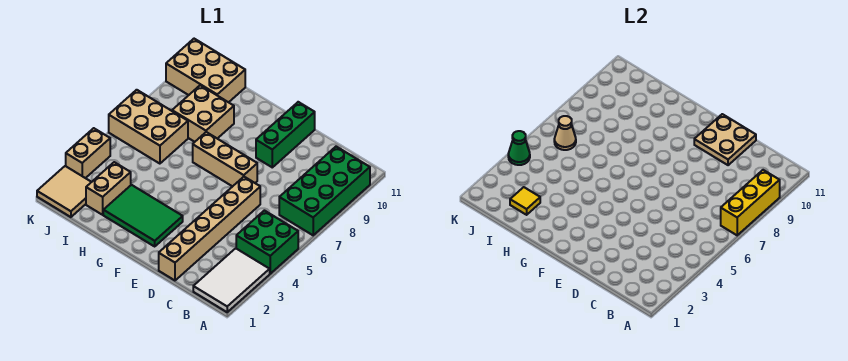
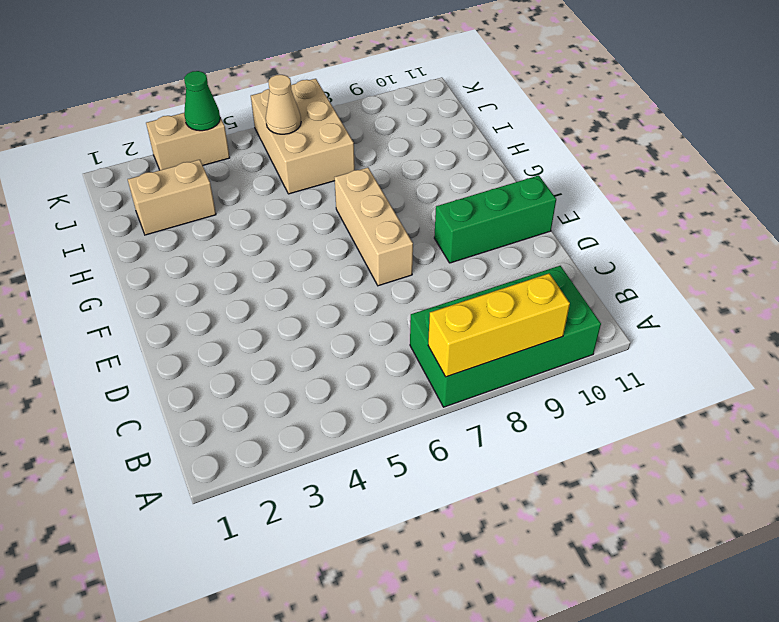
none -> white tile A1:B3 level 1
none -> green brick A4:B5 level 1
none -> tan brick D1:D6 level 1

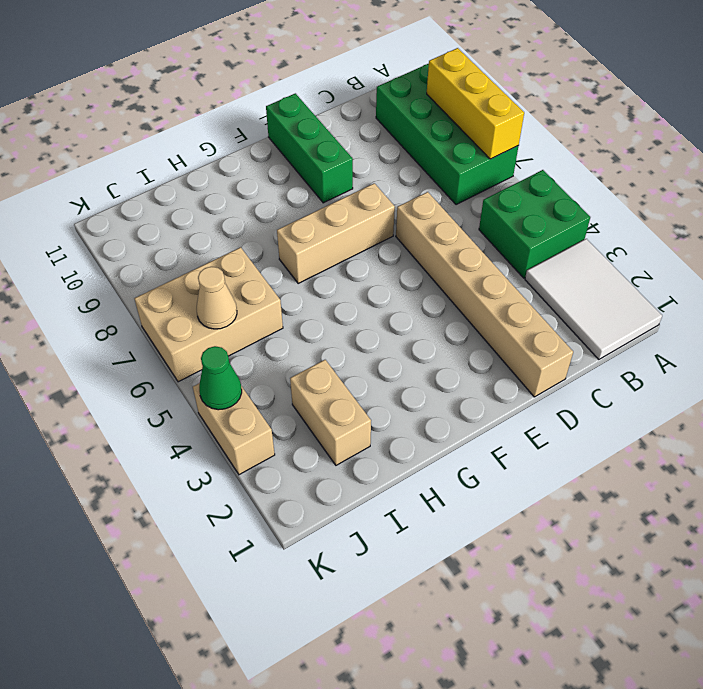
none -> green tile F2:H3 level 1
none -> tan brick H8:I9 level 1
none -> tan brick I10:K11 level 1

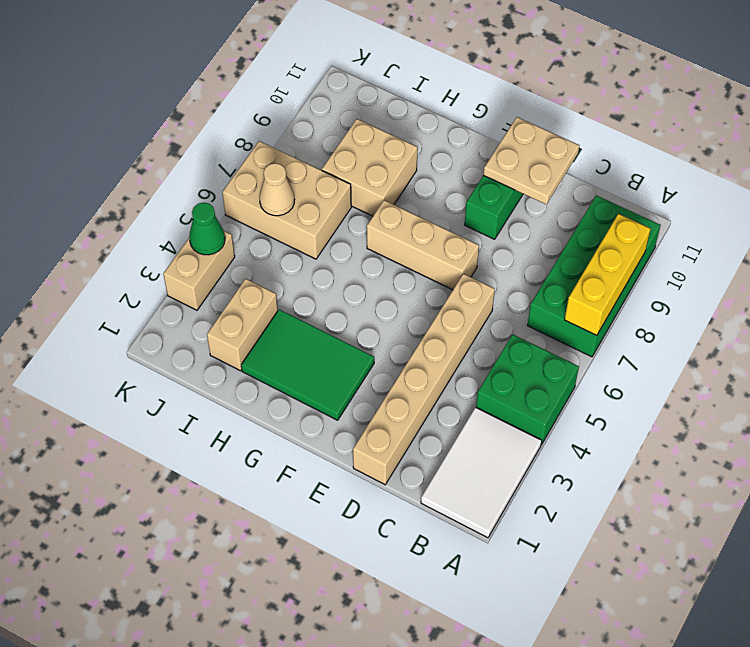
none -> tan brick I10:K11 level 1
none -> tan tile J1:K2 level 1
none -> yellow tile I2 level 2

